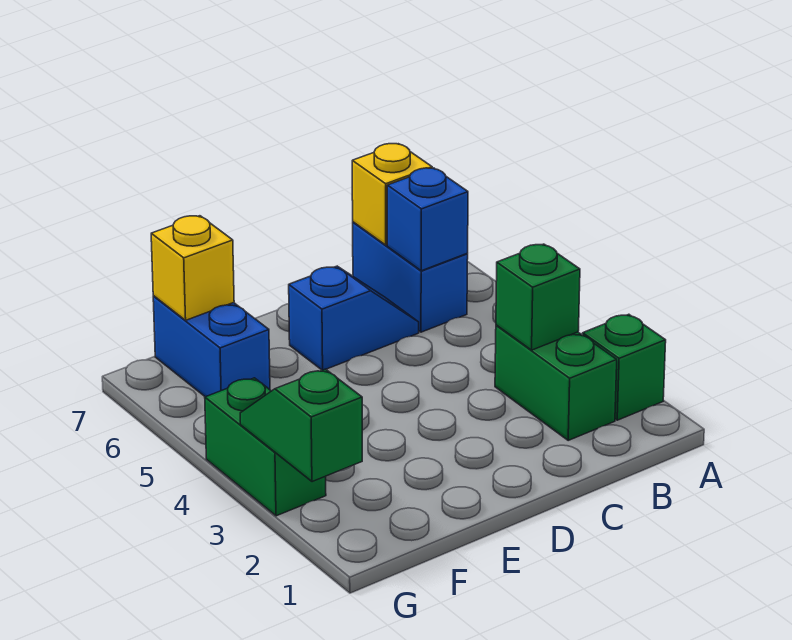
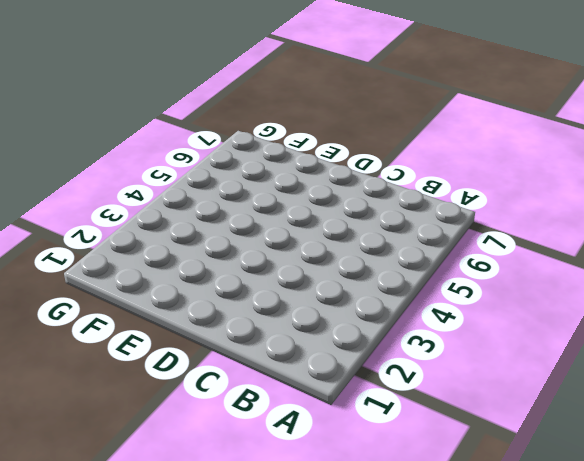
none -> green brick A2 level 1
none -> green brick B2:B3 level 1

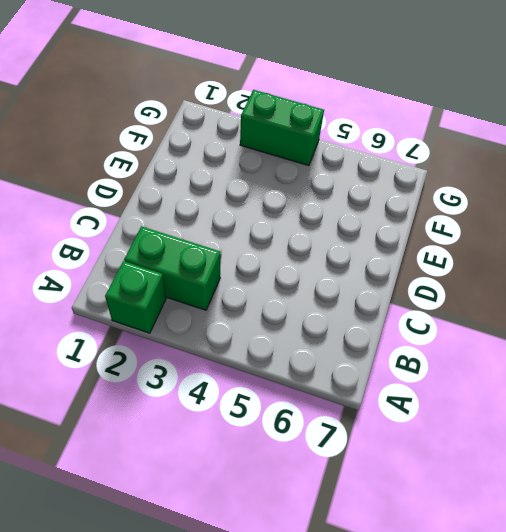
none -> blue brick B6:B7 level 1
none -> blue slope C6:D6 level 1 top D

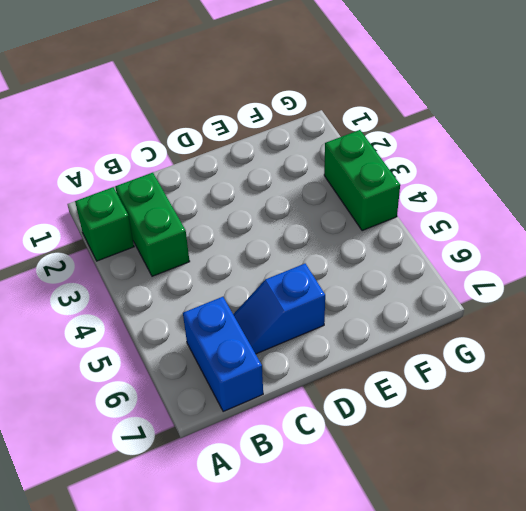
none -> blue brick F6:F7 level 1
none -> green brick B3 level 2

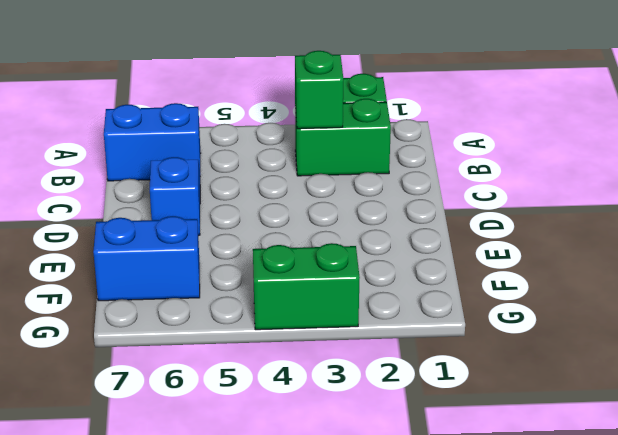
none -> blue brick B6 level 2
none -> yellow brick B7 level 2

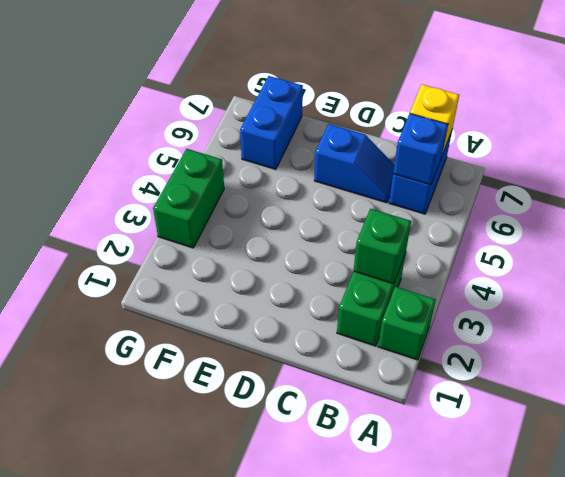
none -> yellow brick F7 level 2
none -> green slope G2:G3 level 2 top 2

